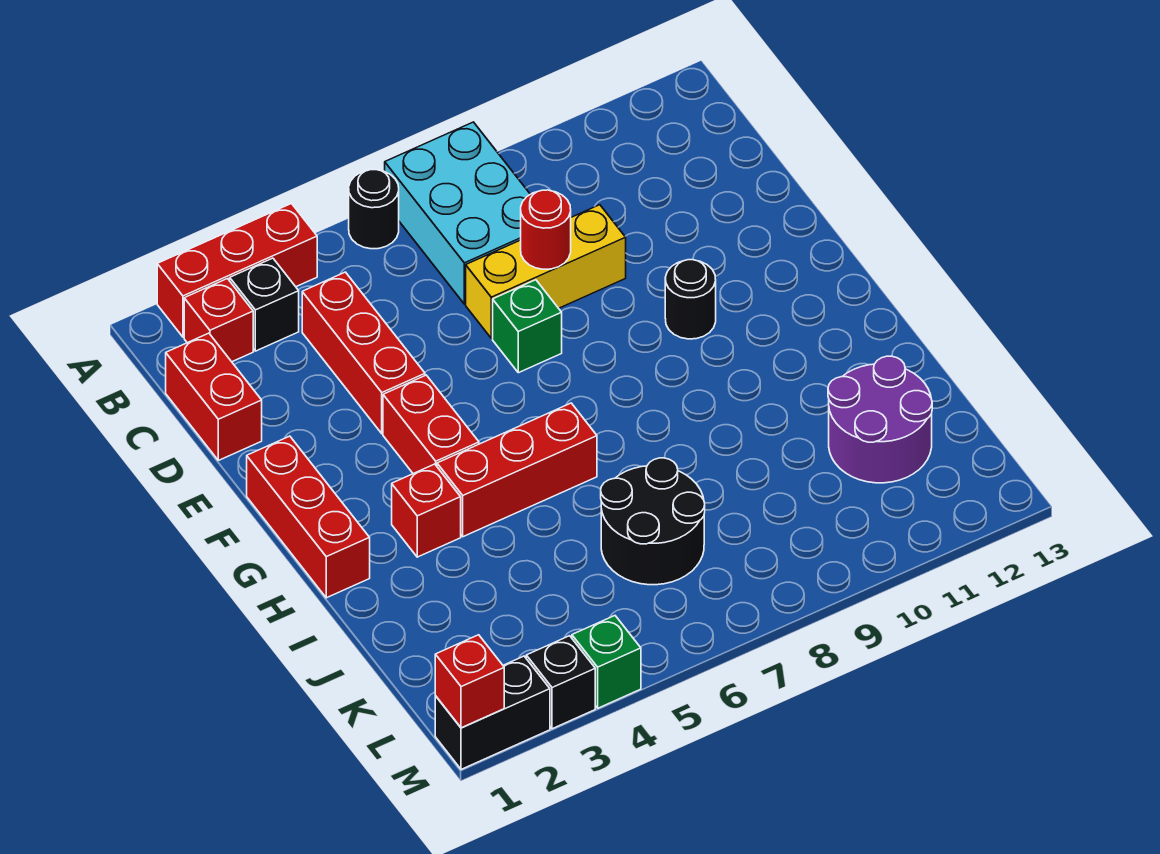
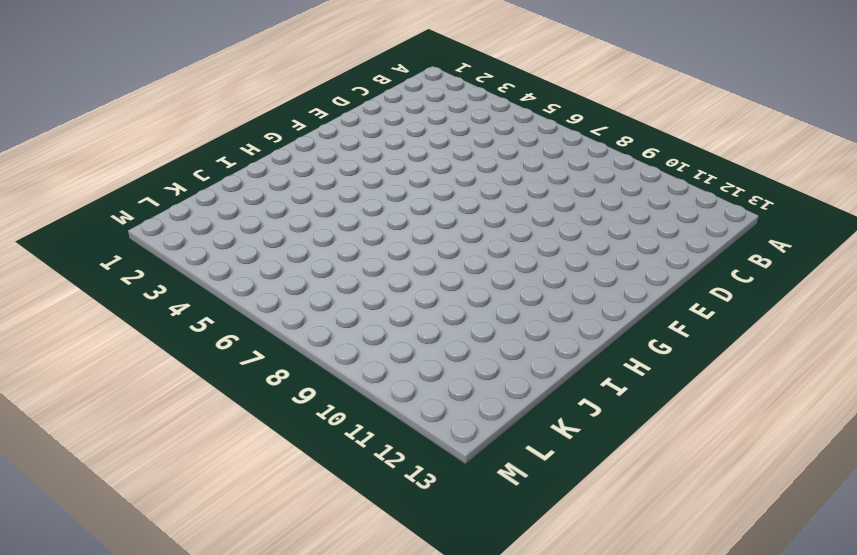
none -> red brick A2:A4 level 1
none -> black round brick A6 level 1
none -> cyan brick A7:C8 level 1

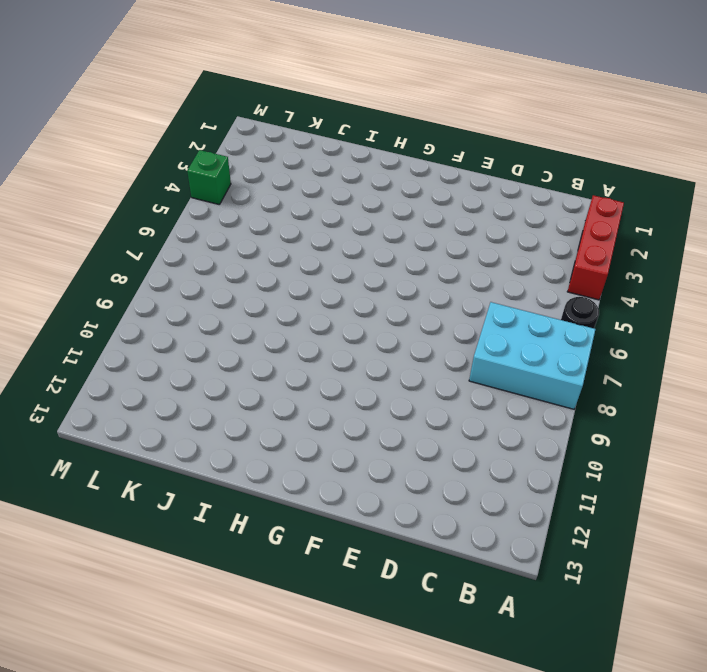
none -> red brick B2 level 1
none -> black brick B3 level 1
none -> red brick C1:D1 level 1

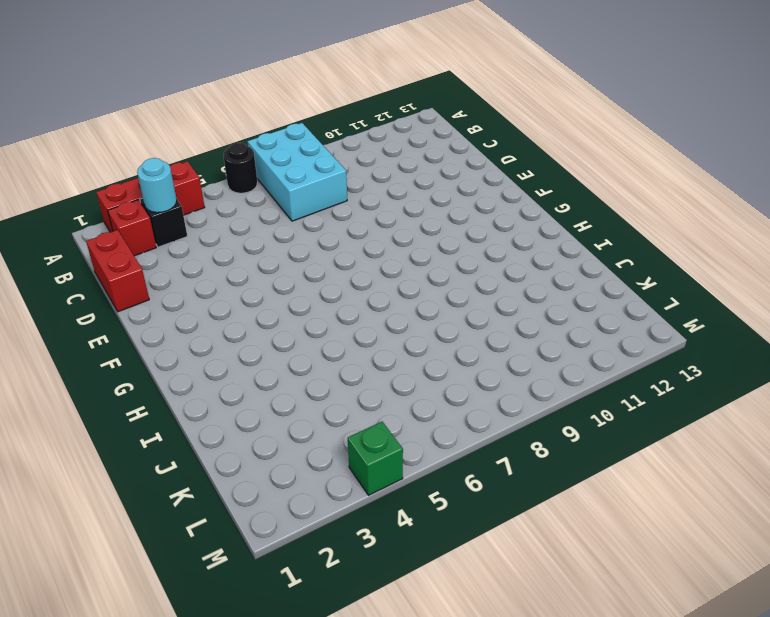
cyan round brick B3 level 2 -> none
none -> red brick C4:E4 level 1
none -> yellow brick D7:D9 level 1
none -> green brick E7 level 1

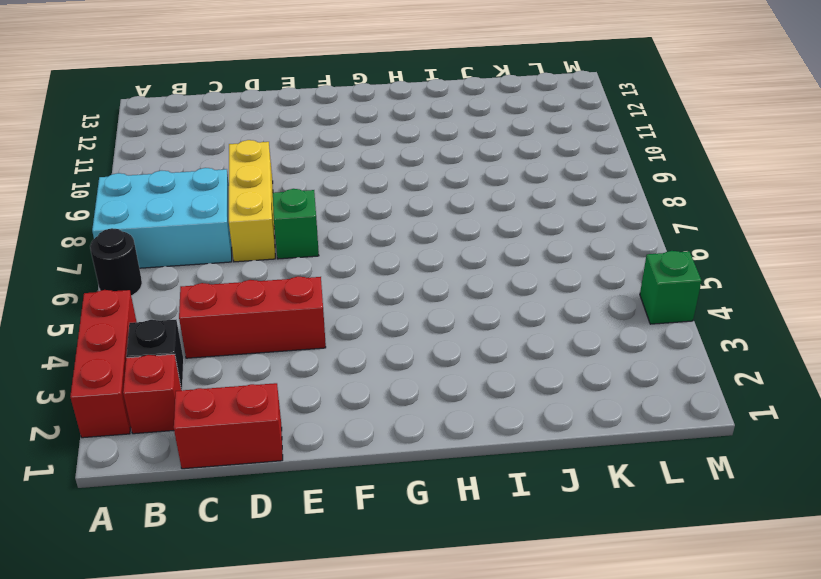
none -> red brick F1:H1 level 1
none -> red brick F4:G4 level 1
none -> black round brick F10 level 1

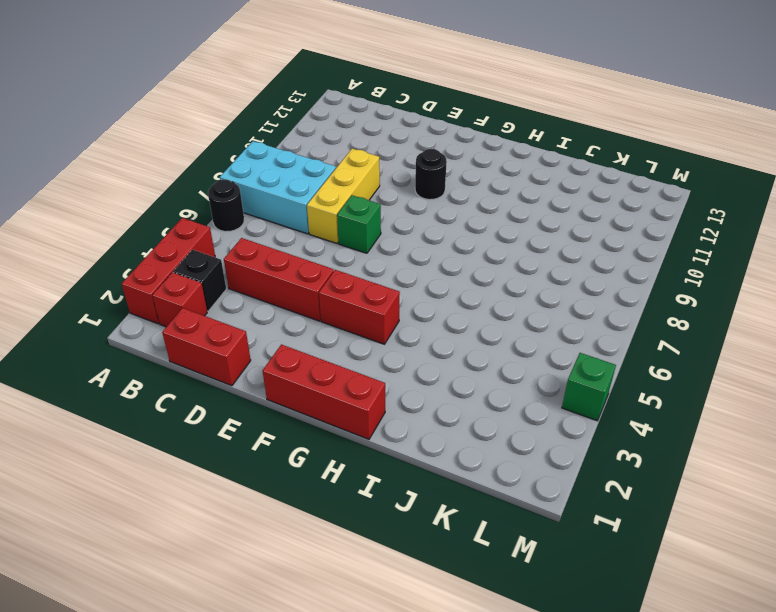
none -> red brick H3 level 1
none -> red brick H4:H6 level 1
none -> black round brick J6:K7 level 1

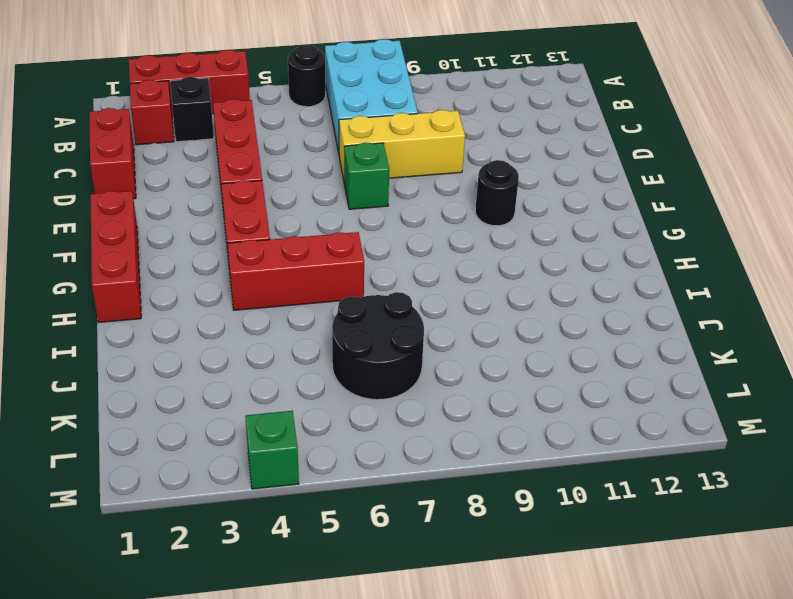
none -> red brick H3 level 1
none -> purple round brick J11:K12 level 1
none -> black brick M1:M2 level 1

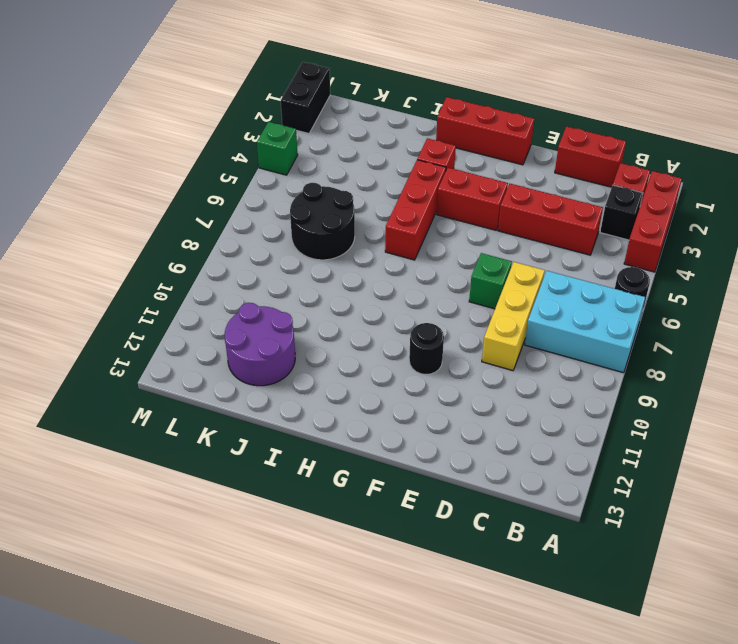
none -> black brick M3 level 1
none -> red round brick D8 level 2
none -> red brick M1 level 2

